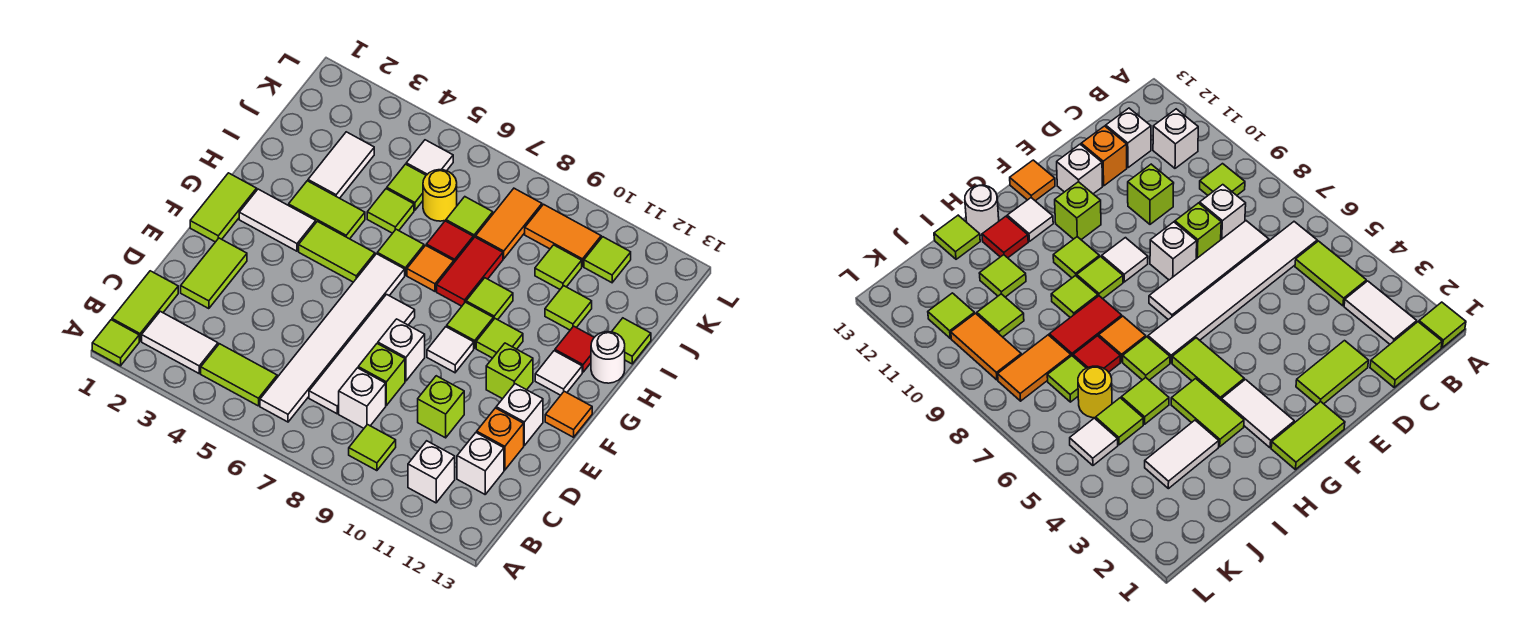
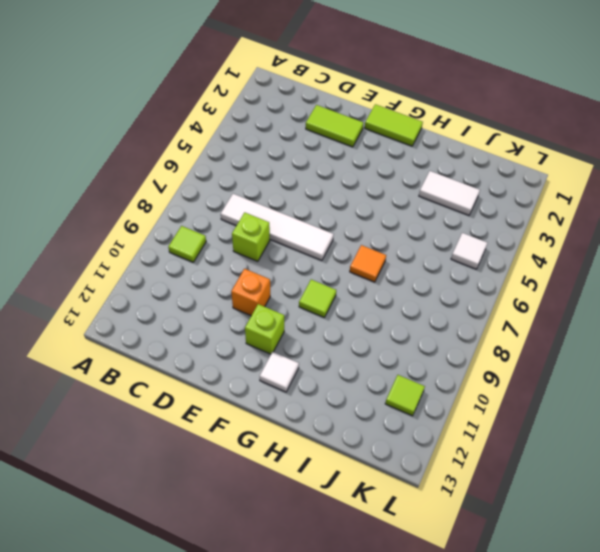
orange brick E10 level 1 -> orange brick D12 level 1
none -> lime tile A1 level 1
none -> lime tile B1:C1 level 1
none -> white tile B2:B3 level 1
none -> lime tile B4:B5 level 1

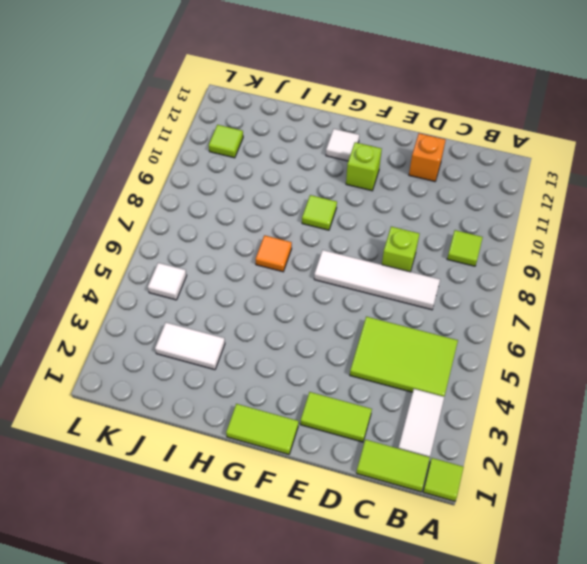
lime tile B4:D5 level 1 -> lime tile B4:B5 level 1
none -> white tile B6:G6 level 1
none -> white brick B11 level 1
none -> white brick C8 level 1
none -> white brick C12 level 1

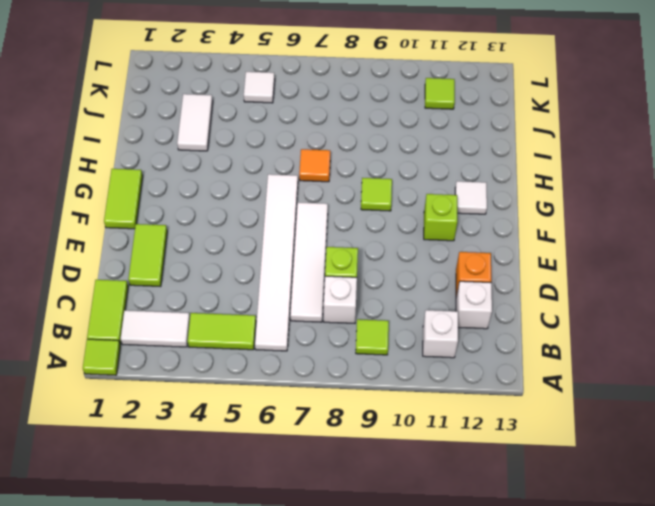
none -> lime brick D10 level 1
none -> white brick E8 level 1
none -> white brick E12 level 1
none -> white tile F9 level 1

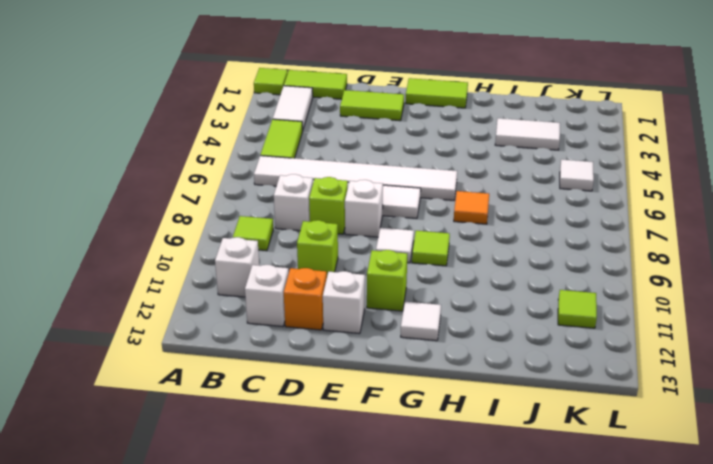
none -> orange tile F13 level 1
none -> white tile G2:G3 level 1
none -> lime tile G4:G5 level 1
none -> lime tile G10 level 1

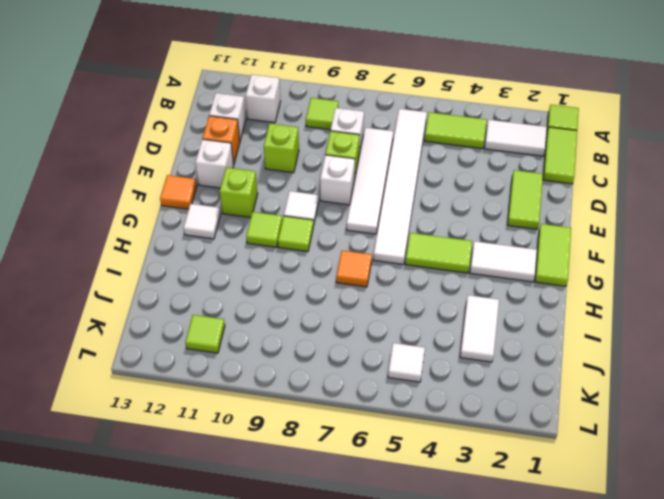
none -> lime tile H3:H4 level 1
none -> lime tile H6 level 1
none -> red tile H8:I8 level 1
none -> lime tile H9 level 1

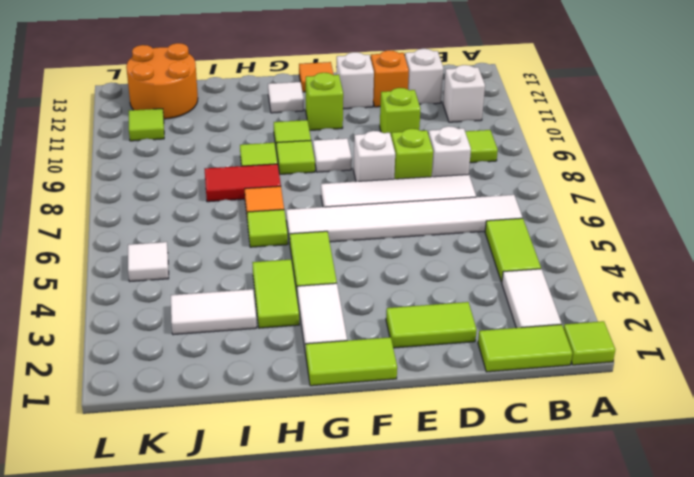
orange round brick J12:K13 level 1 -> none
none -> red tile H12 level 1
none -> white round brick H13 level 1
none -> lime tile I5 level 1
none -> red tile I7 level 1

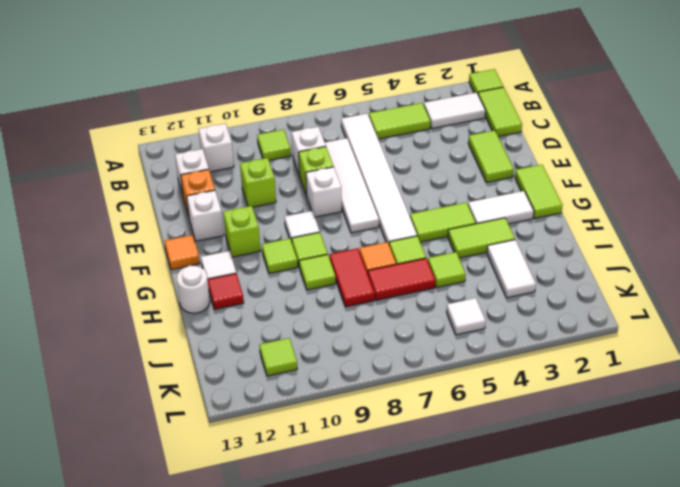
red tile I6:I7 level 1 -> red tile I7 level 1
none -> lime tile I11 level 1
none -> lime tile I13 level 1
none -> lime tile J5 level 1
none -> yellow round brick J6 level 1

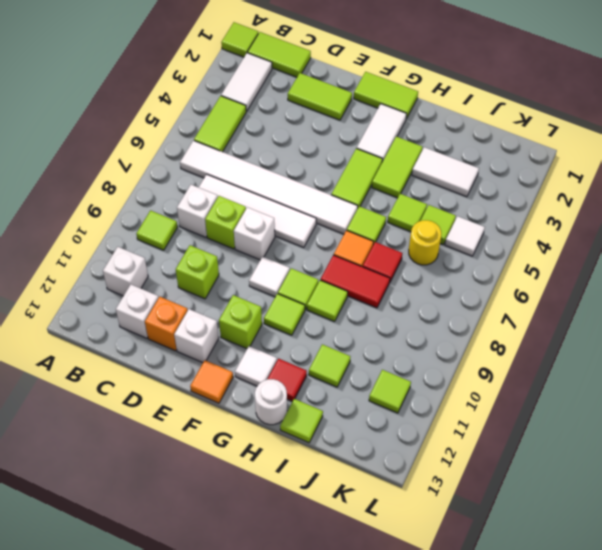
none -> lime tile J7 level 1
none -> orange tile J8:K8 level 1
none -> lime tile J10 level 1
none -> orange tile K9:K10 level 1

